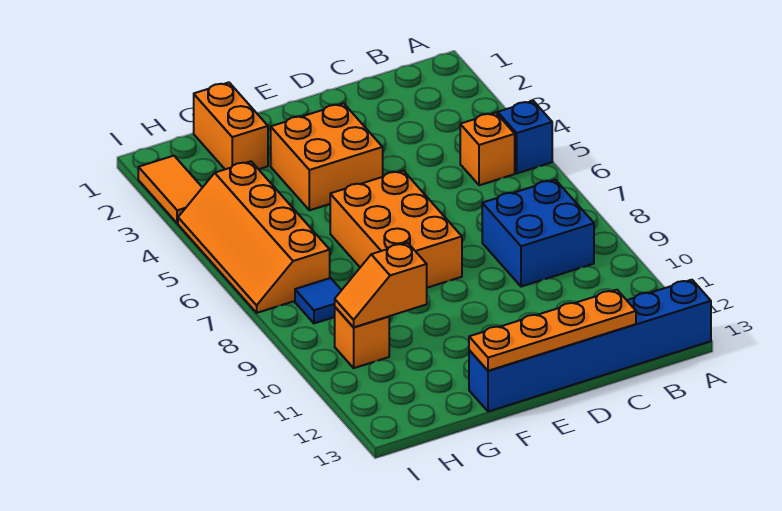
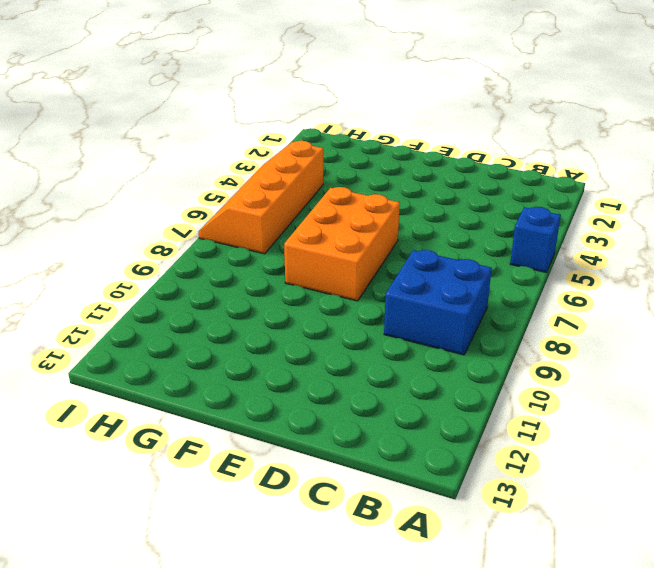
none -> blue brick A13:F13 level 1
none -> orange brick B5 level 1
none -> orange brick E3:F4 level 1

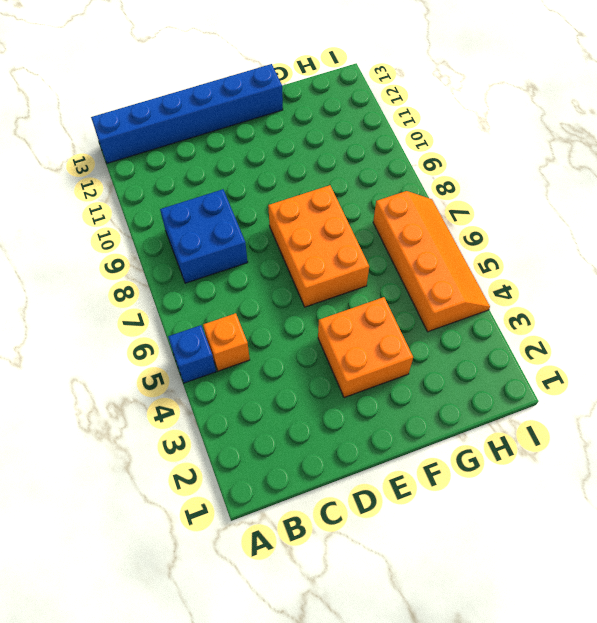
none -> orange brick G1:G2 level 1
none -> blue tile H8 level 1
none -> orange brick H10 level 1

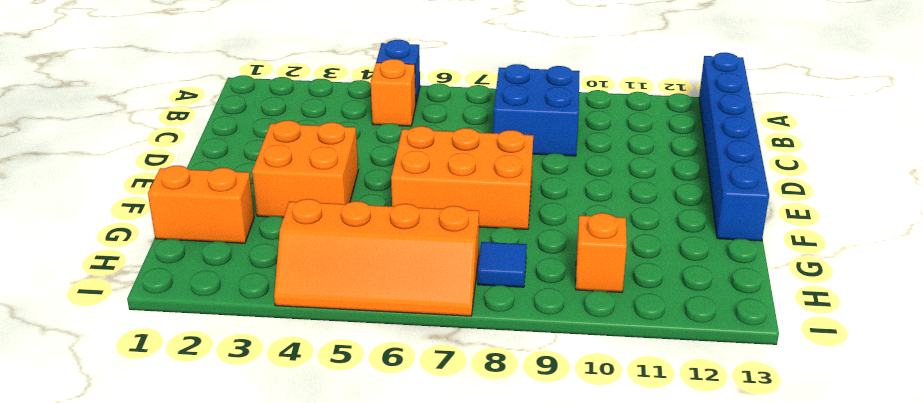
none -> orange tile I2:I3 level 1
none -> orange plate C13:F13 level 2
none -> orange slope G10:H10 level 2 top G

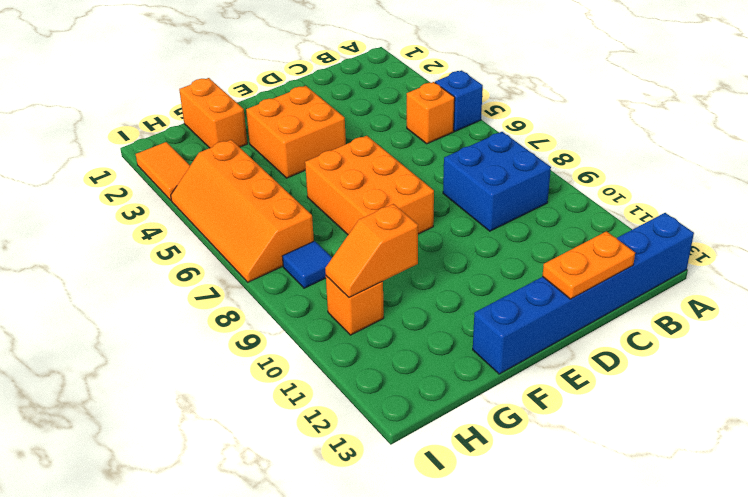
orange plate C13:D13 level 2 -> orange plate C13:F13 level 2

